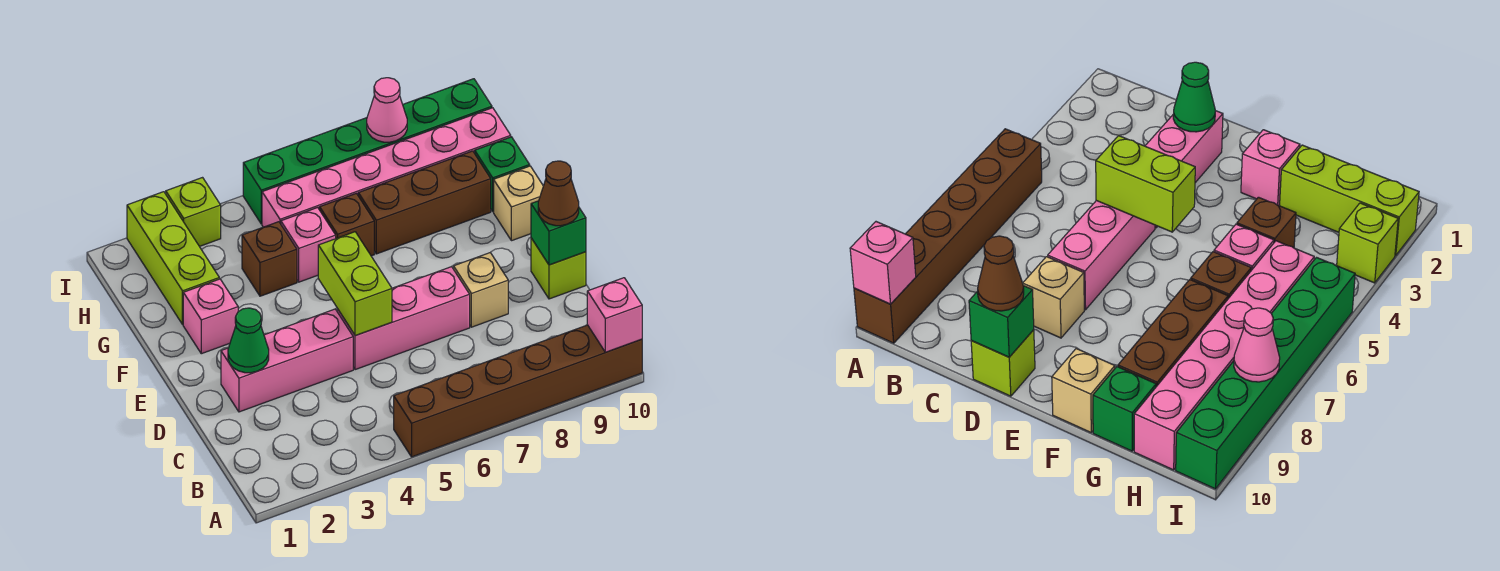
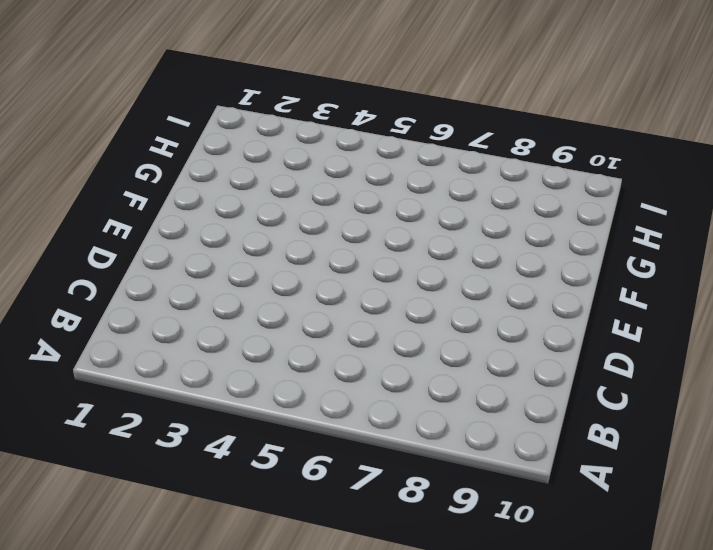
none -> brown brick A5:A10 level 1
none -> pink brick D2:D4 level 1
none -> pink brick D5:D7 level 1

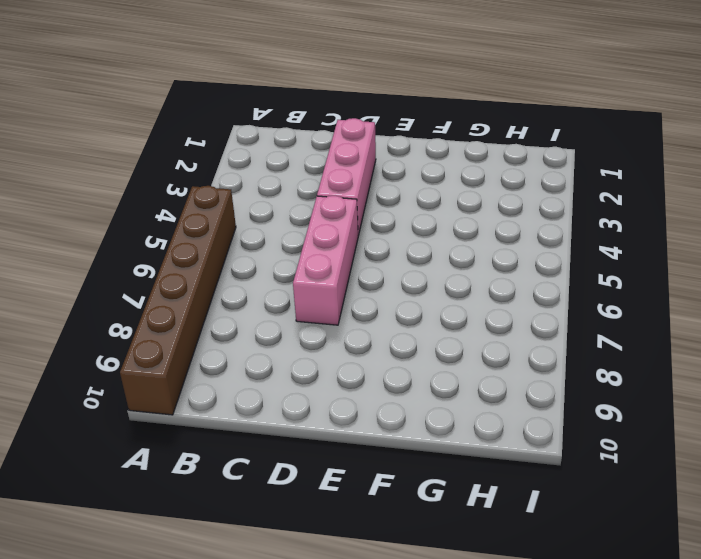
none -> tan brick D8 level 1
none -> lime brick D10 level 1
none -> pink brick F2 level 1

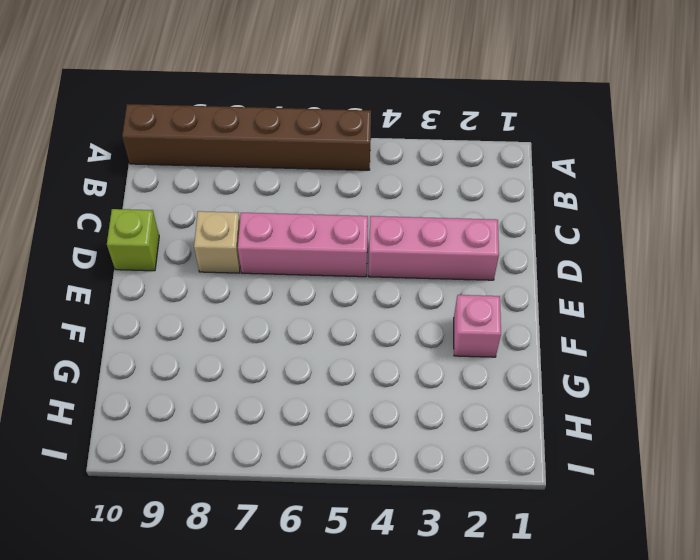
none -> tan brick F10 level 1
none -> lime brick G2:I2 level 1
none -> brown brick G4 level 1

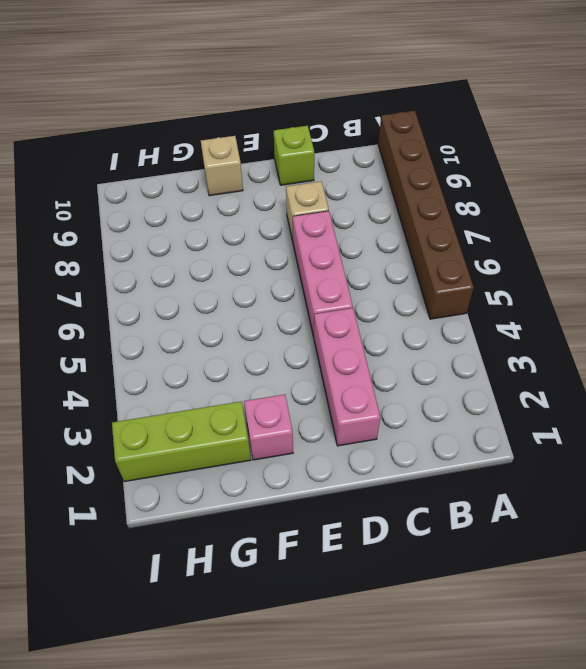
none -> brown brick G4 level 1
none -> pink brick G5 level 1
none -> brown brick G6 level 1

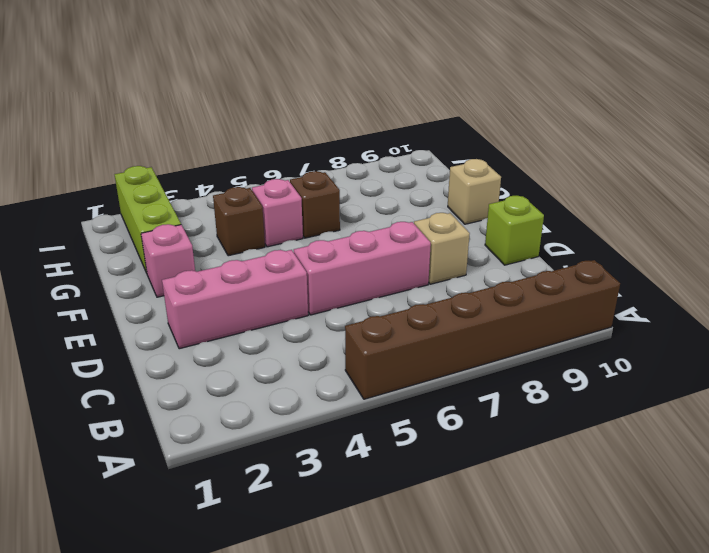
none -> brown brick G7:G9 level 1
none -> green brick G10 level 1
none -> pink brick H5:H10 level 1

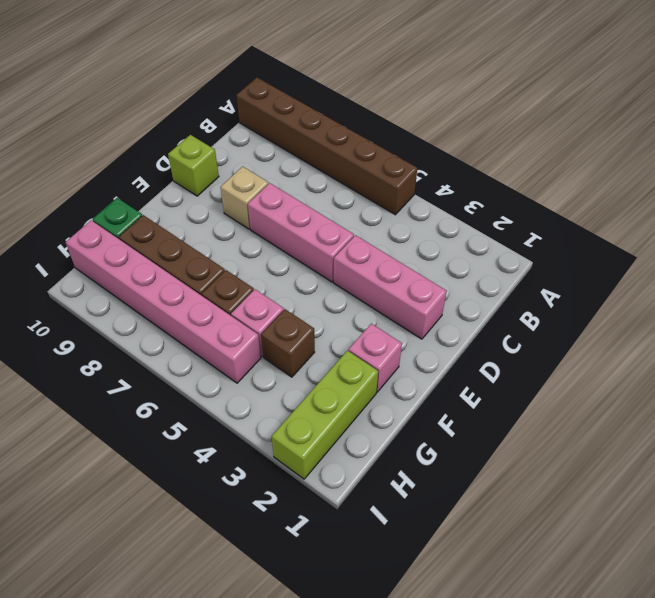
none -> tan brick F10 level 1
none -> lime brick I3 level 1
none -> green brick I5:I10 level 1

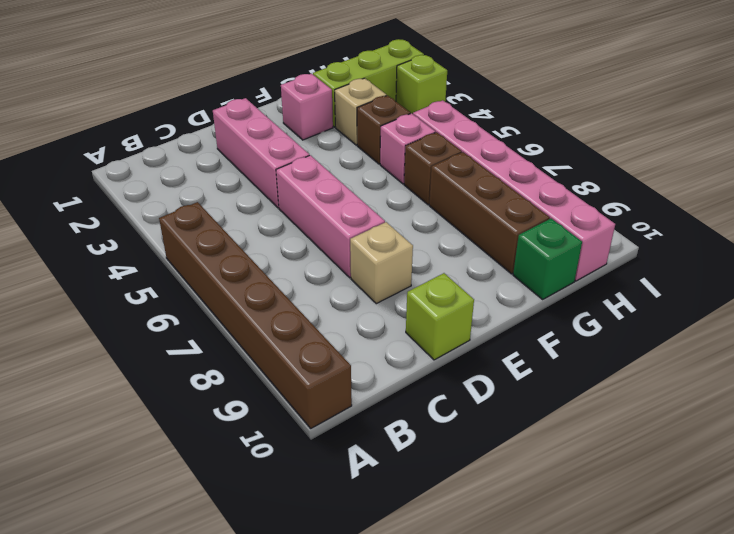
tan brick G3 level 1 -> tan brick F10 level 1
none -> green brick I5:I10 level 1
none -> pink brick A10 level 2
none -> green cone D2 level 2

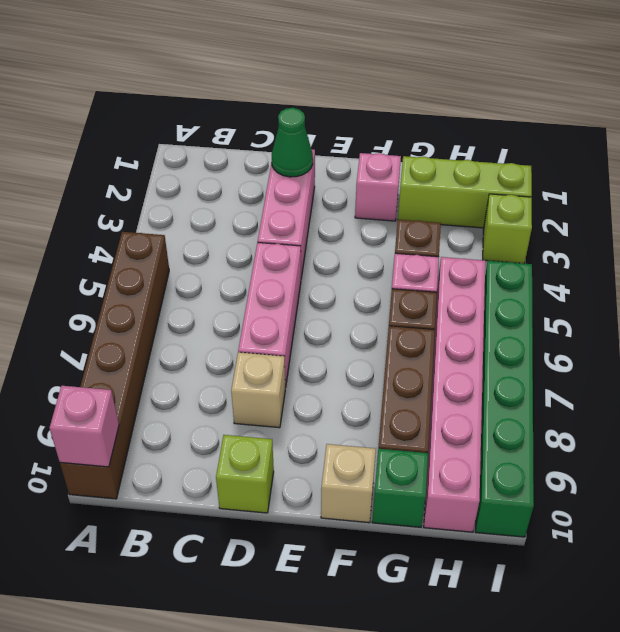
none -> lime brick D5:E5 level 2
none -> green brick D10 level 2
none -> pink cone I8 level 2

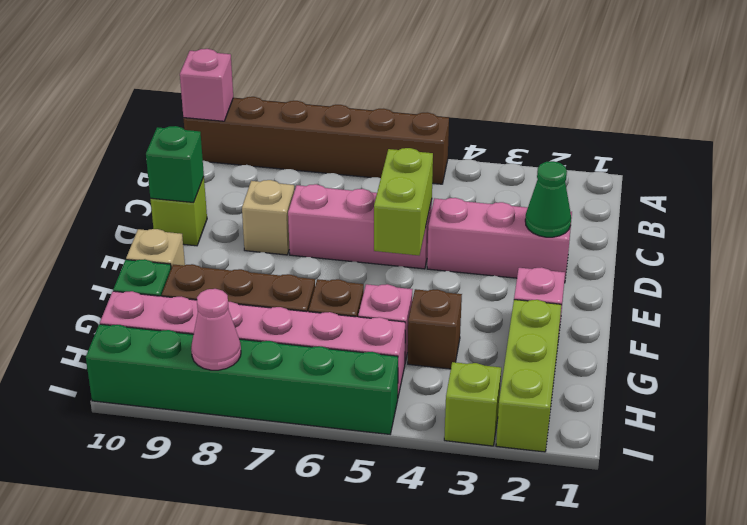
none -> brown cone D10 level 3

